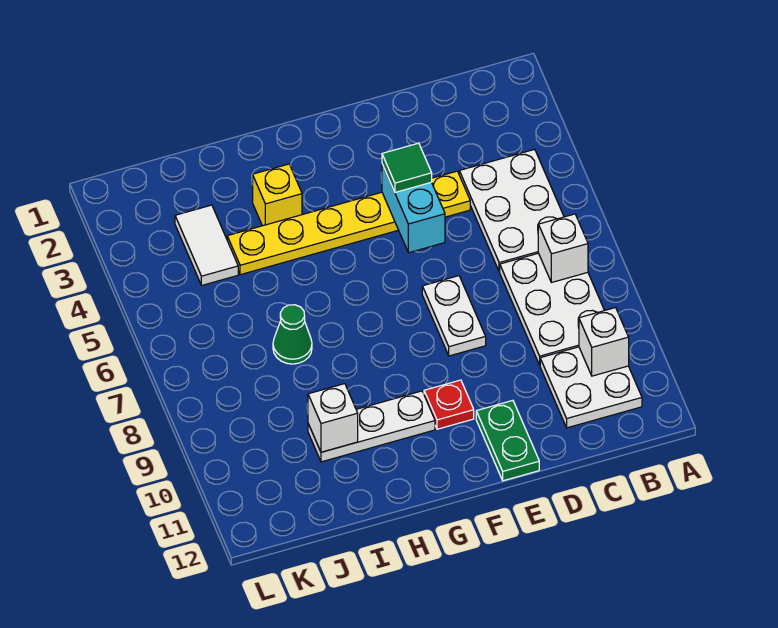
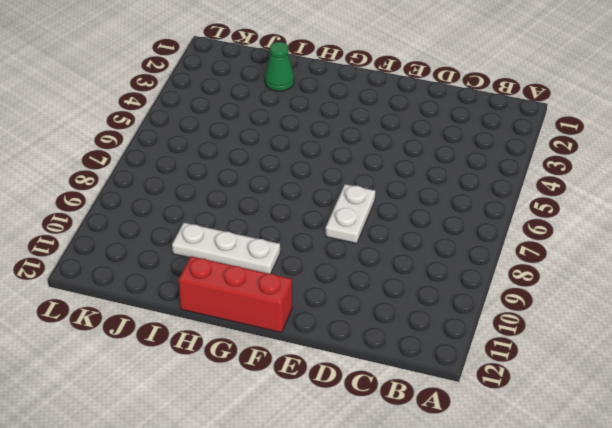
red brick F12:H12 level 1 -> none
green cone I2 level 1 -> green cone I7 level 1
none -> white plate B4:C6 level 1
none -> white plate B7:C9 level 1
none -> white plate B10:C11 level 1

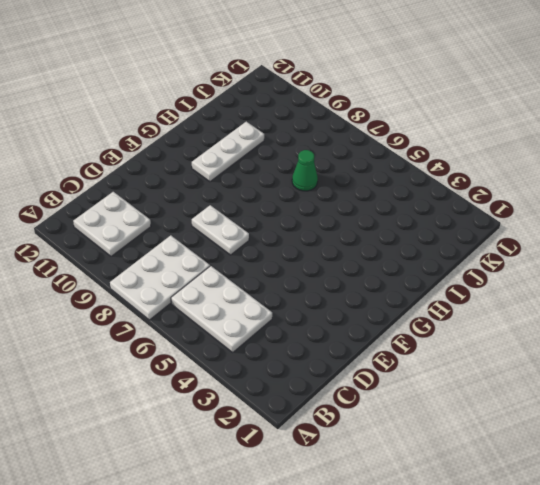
white plate A7:C8 level 1 -> white plate B7:C9 level 1
none -> yellow plate D4:I4 level 1
none -> green plate E11:E12 level 1
none -> red plate F10 level 1

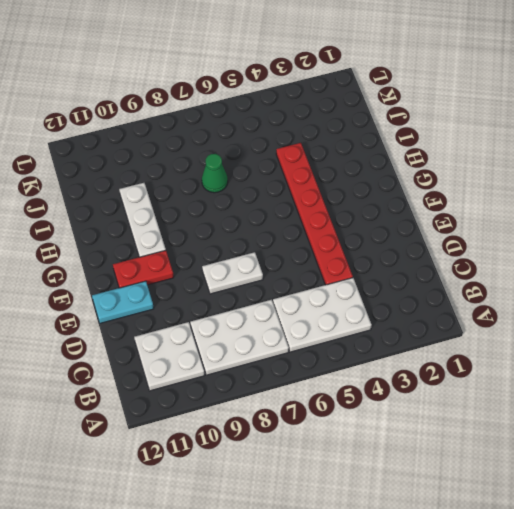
red plate D4:I4 level 1 -> yellow plate D4:I4 level 1
cyan plate E11:E12 level 1 -> green plate E11:E12 level 1
red plate F10:F11 level 1 -> red plate F10 level 1
none -> yellow brick H3 level 1
none -> white tile J3:J4 level 1
none -> white brick B7 level 2

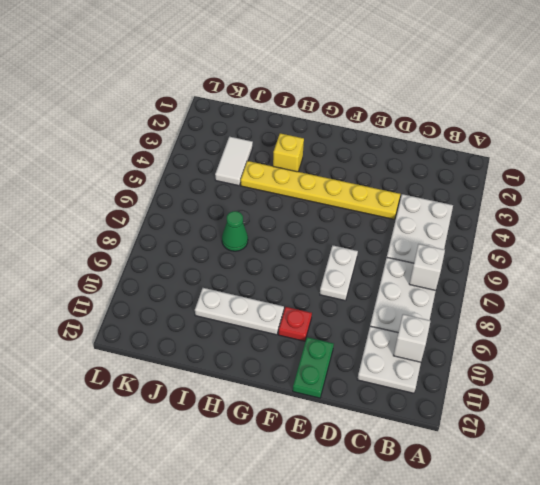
none -> cyan brick E4:E5 level 2
none -> white brick I10 level 2
none -> green tile E4 level 3

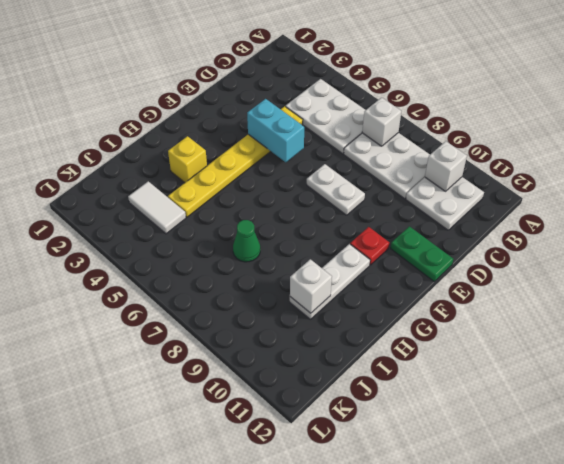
none -> green tile E4 level 3

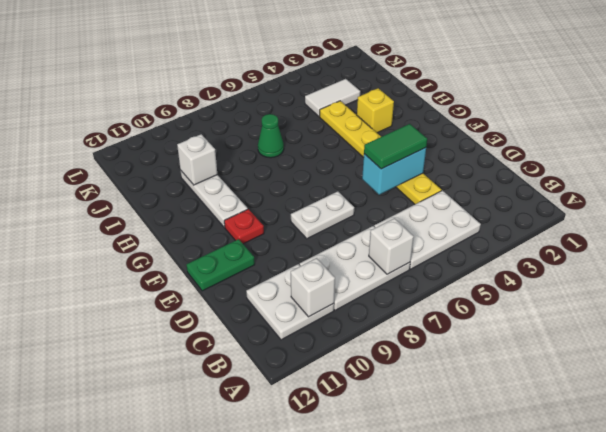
green tile E4:E5 level 3 -> green tile E4 level 3

